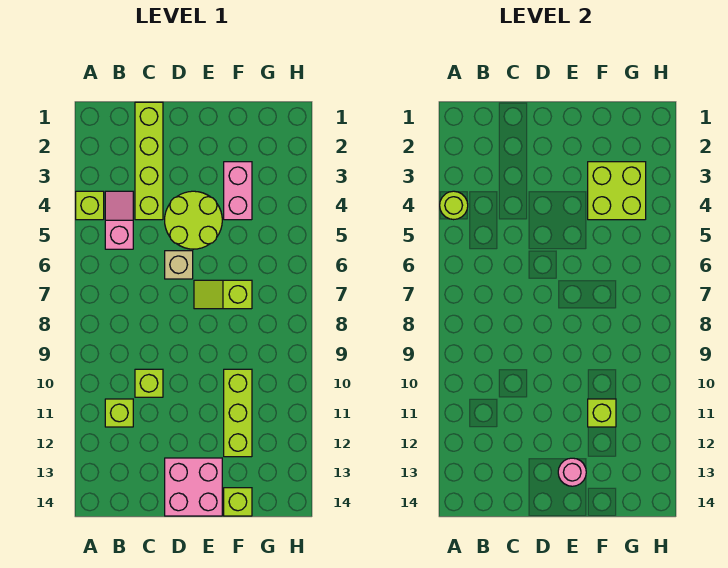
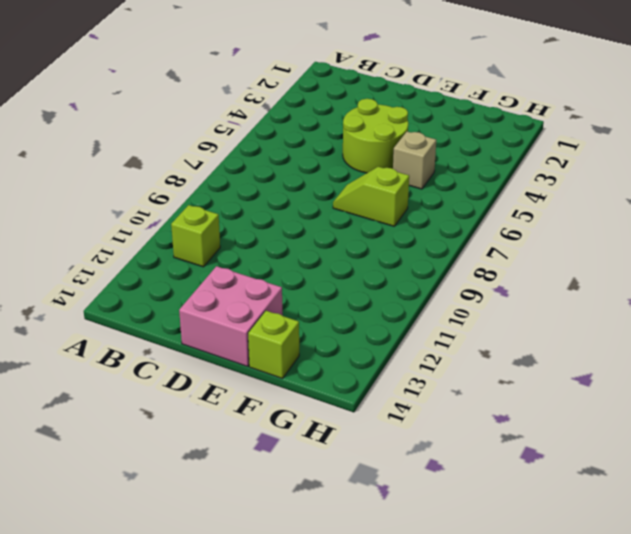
tan brick F5 level 1 -> tan brick D6 level 1
none -> lime brick A4 level 1
none -> pink slope B4:B5 level 1 top 5
none -> lime brick C1:C4 level 1

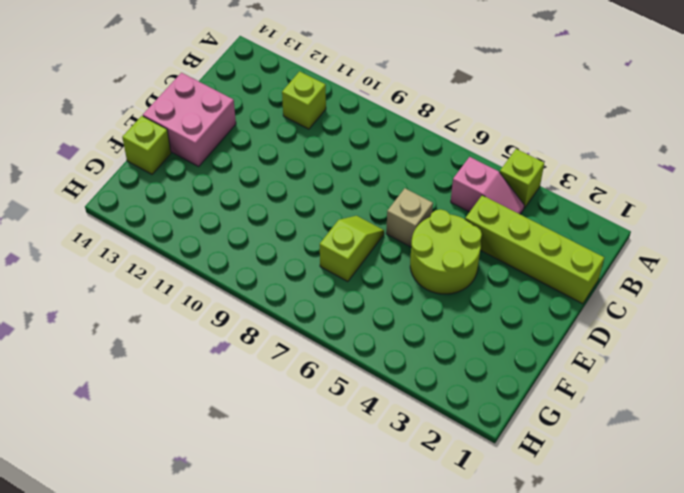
none -> lime brick C10 level 1
none -> pink brick F3:F4 level 1
none -> lime brick F10:F12 level 1

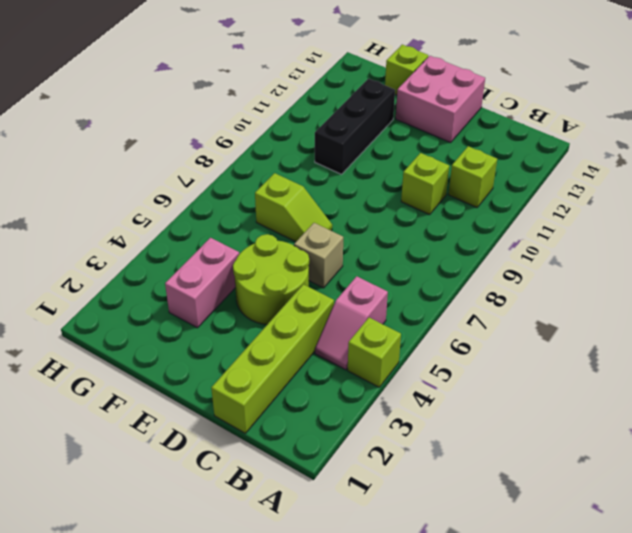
black brick F10:F12 level 1 -> lime brick F10:F12 level 1
none -> lime round brick A4 level 2
none -> pink round brick E13 level 2
none -> lime brick F3:G4 level 2

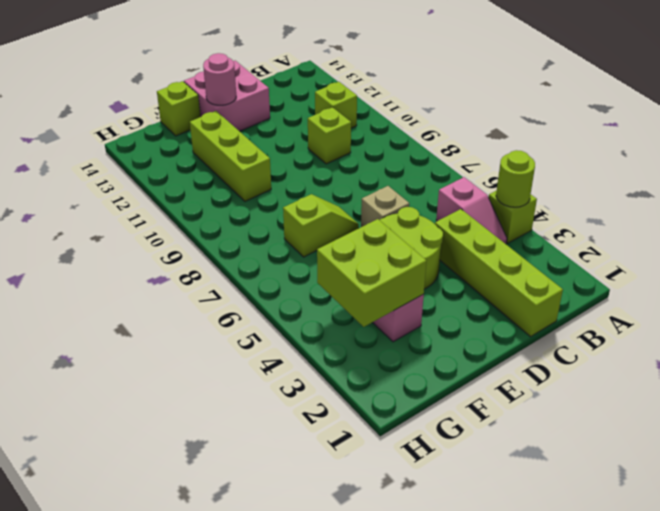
none -> lime brick F11 level 2

